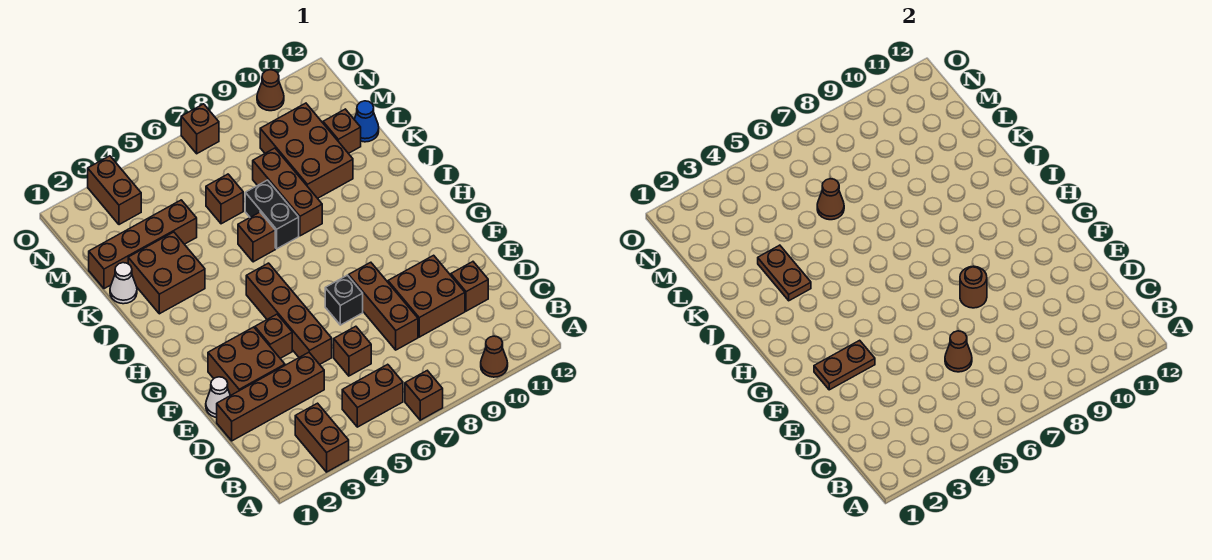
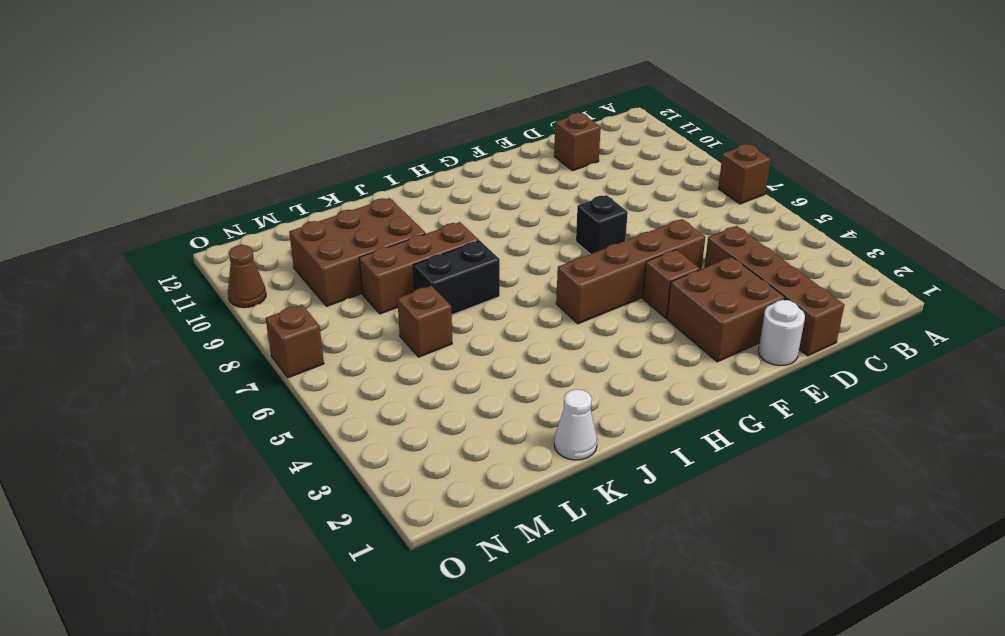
white round brick E1 level 1 -> white cone E1 level 1
none -> brown brick A3:B3 level 1
none -> brown cone A10 level 1
none -> brown brick B5:B6 level 1
none -> brown brick D6 level 1

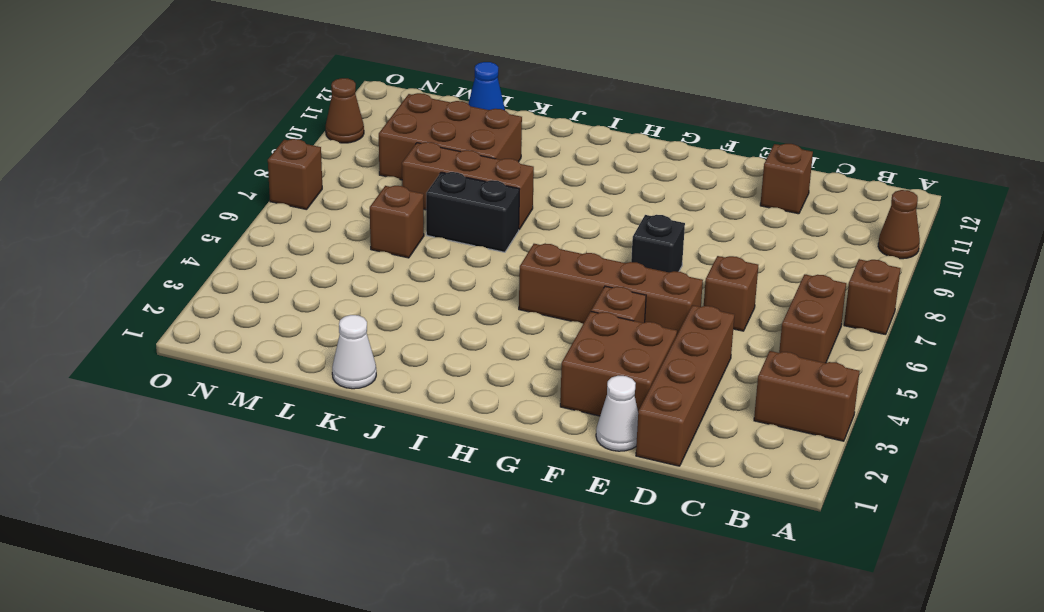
none -> brown brick D8:F8 level 1
none -> brown brick D9:E10 level 1
none -> brown brick J2:K3 level 1
none -> brown brick J6 level 1

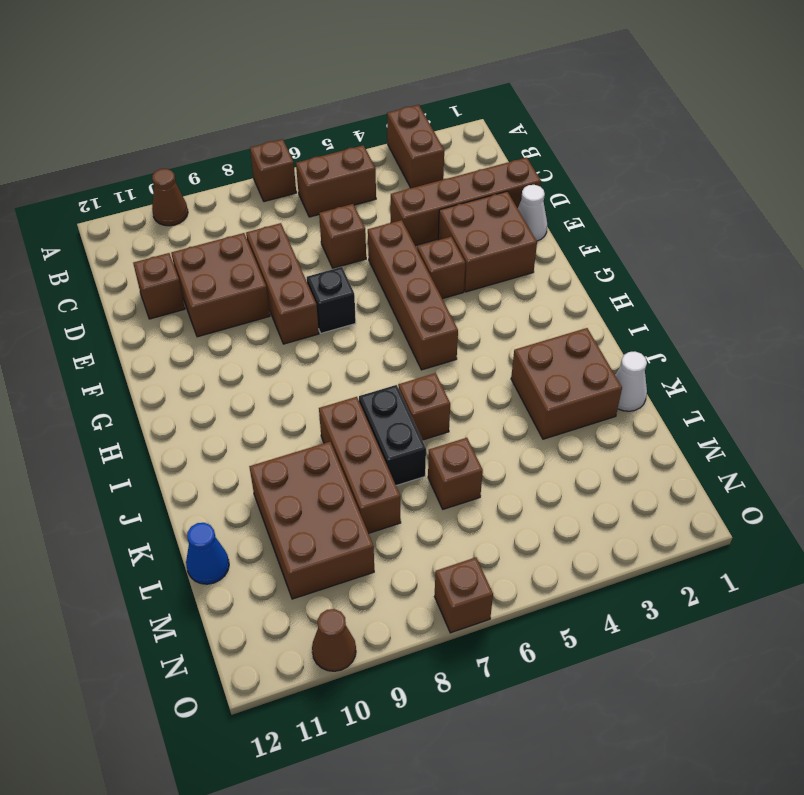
none -> brown brick L1:L4 level 1
none -> brown brick L11 level 1
none -> brown brick N3:O3 level 1
none -> brown cone D6 level 2

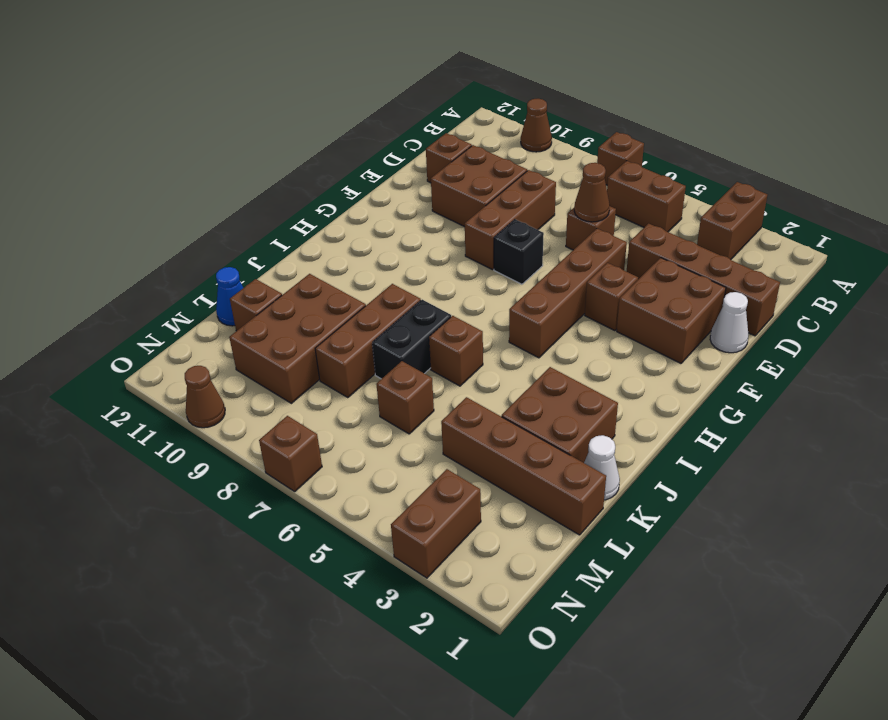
none -> brown plate F2:F3 level 2
none -> brown round brick F8 level 2
none -> brown plate J3:K3 level 2
none -> brown cone L6 level 2

